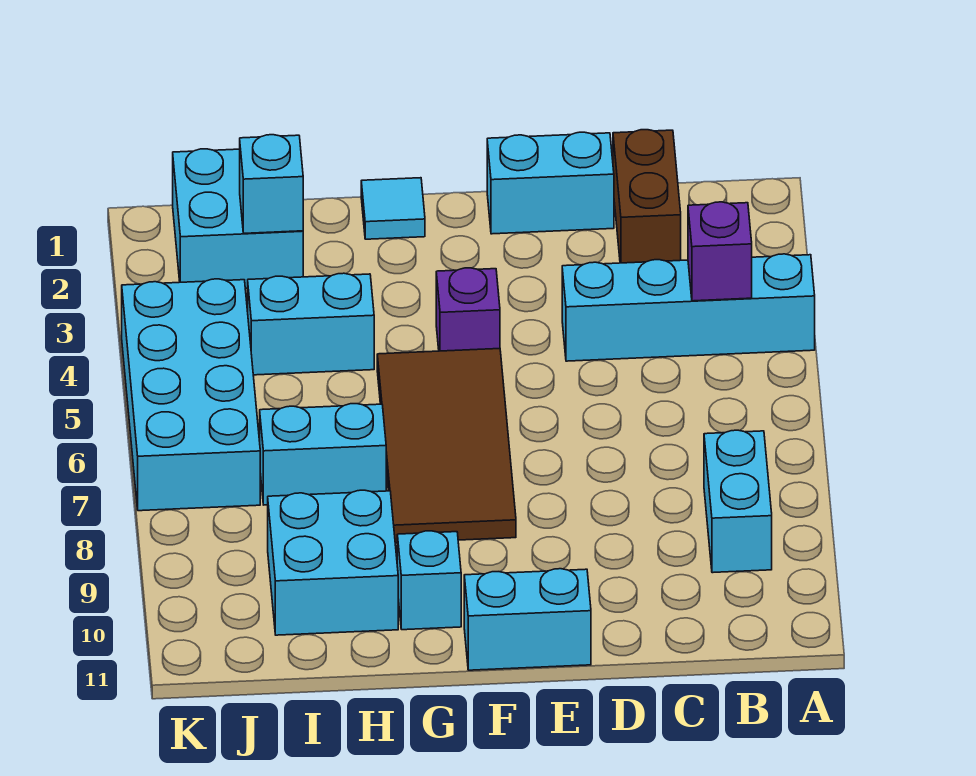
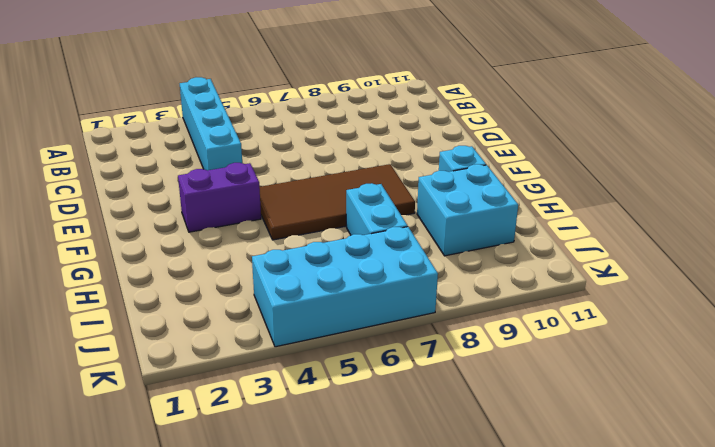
purple brick F3:F4 level 1 -> purple brick F4 level 1
none -> cyan brick B8:B9 level 1
none -> brown brick C1:C2 level 1
none -> cyan brick D1:E1 level 1

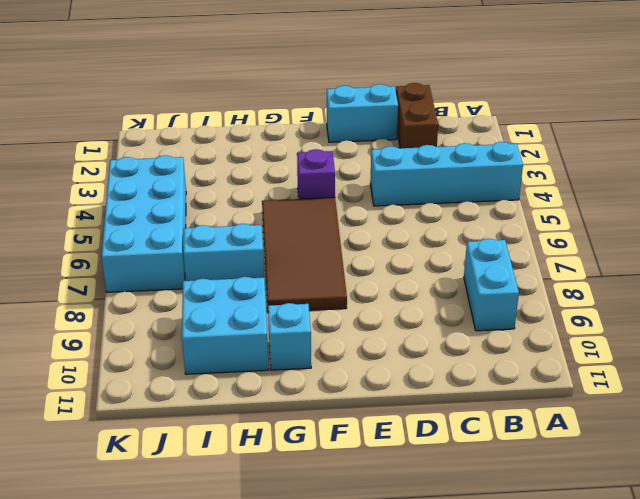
none -> cyan brick E11:F11 level 1
none -> cyan tile G1 level 1
none -> cyan brick H4:I4 level 1

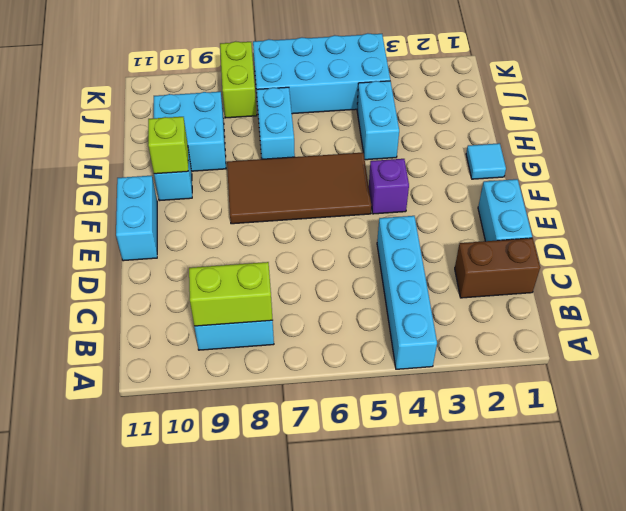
lime brick B8:B9 level 2 -> none
lime brick G10 level 2 -> none
lime brick J8:K8 level 1 -> none
none -> cyan brick I1:J2 level 1
none -> purple brick B4 level 2
none -> cyan brick I2 level 2

